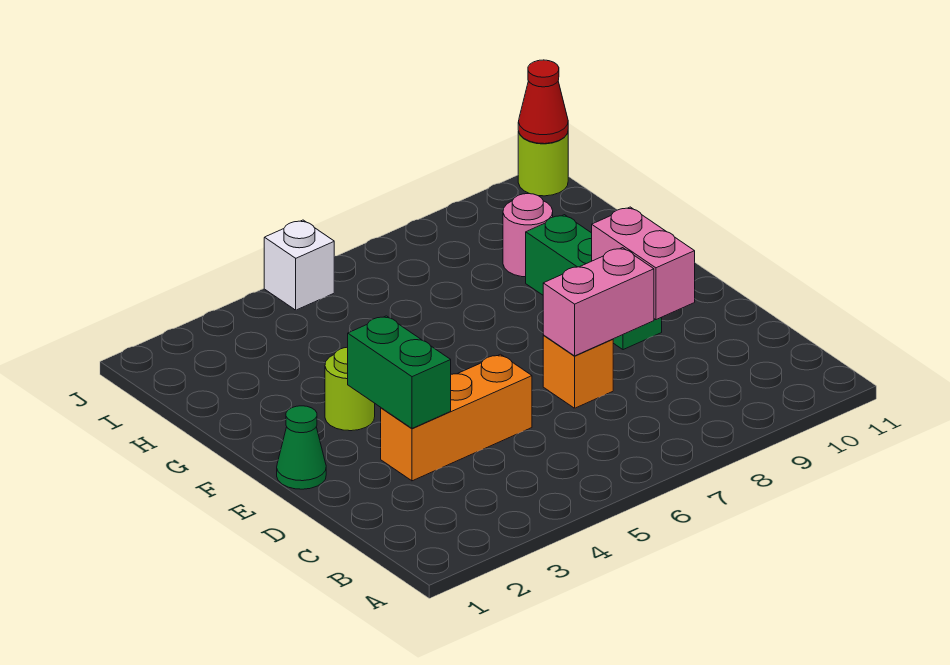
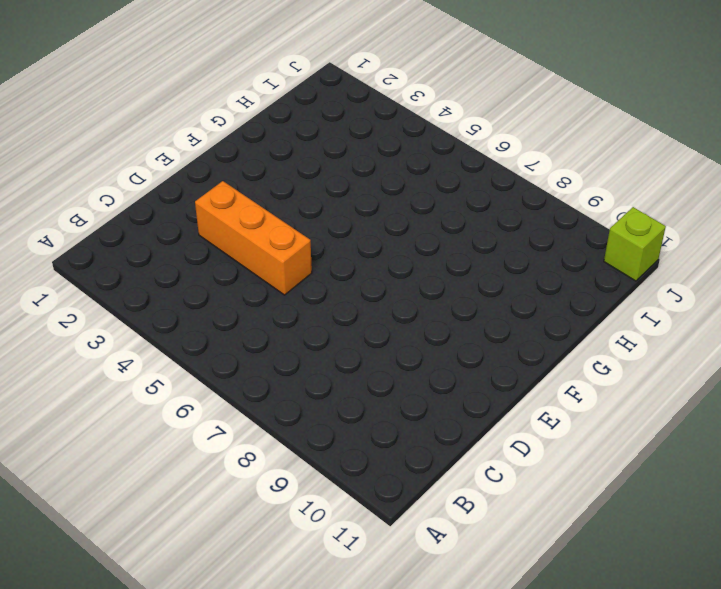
lime brick J11 level 1 -> lime round brick J11 level 1
none -> orange brick D7 level 1
none -> green cone E1 level 1
none -> green brick E9:G9 level 1

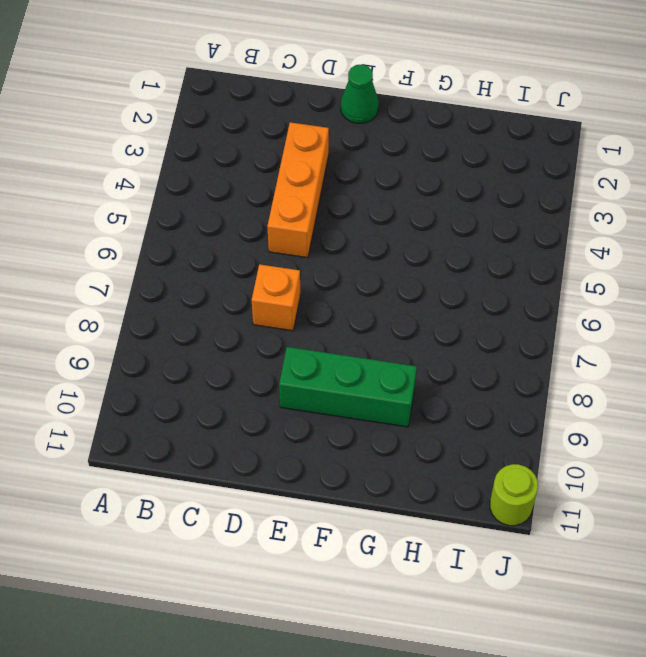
none -> lime round brick F3 level 1
none -> pink round brick H9 level 1
none -> white brick J5 level 1

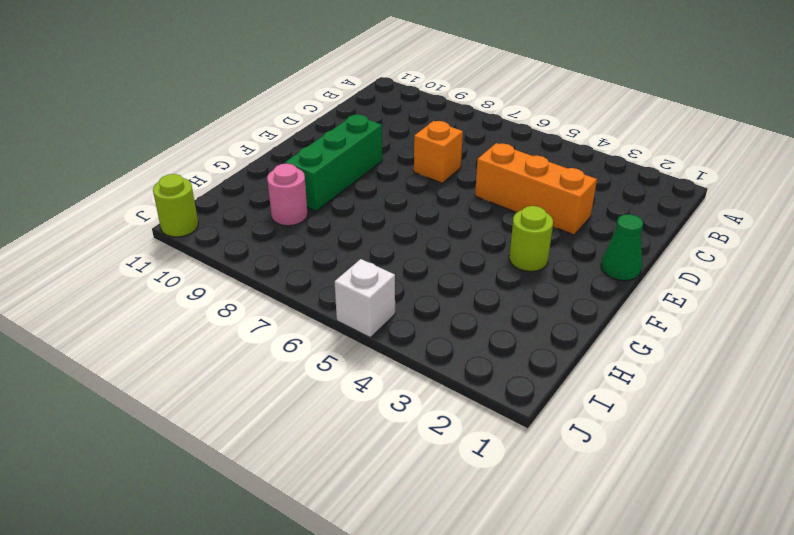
none -> green brick D3:E3 level 2
none -> pink brick D7:D8 level 2
none -> pink brick D9:E9 level 2

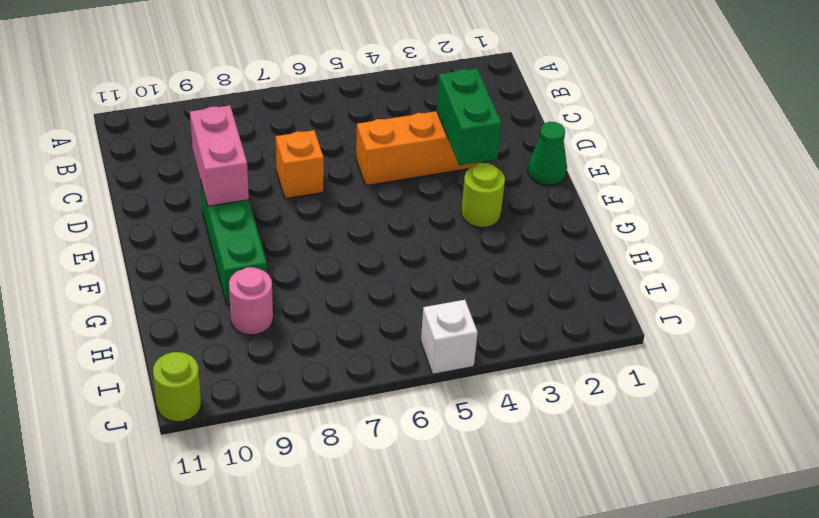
none -> pink brick D7:D8 level 2
none -> red cone J11 level 2

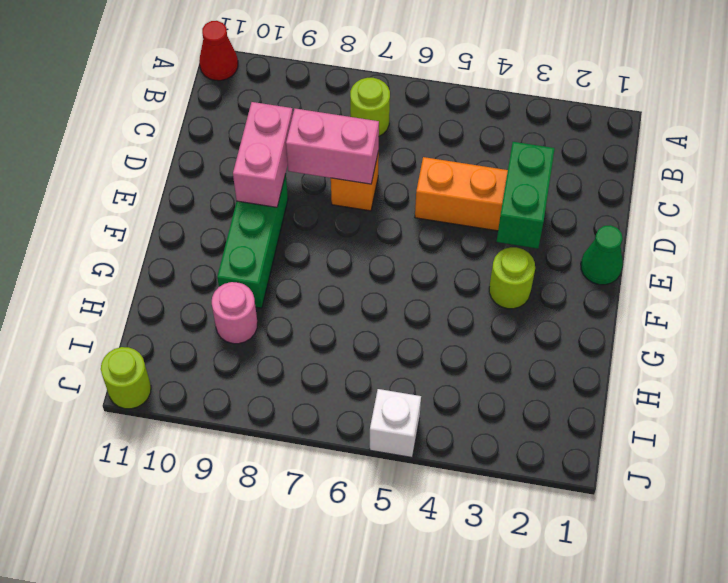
red cone A11 level 1 -> red cone J11 level 2
lime round brick B7 level 1 -> none

